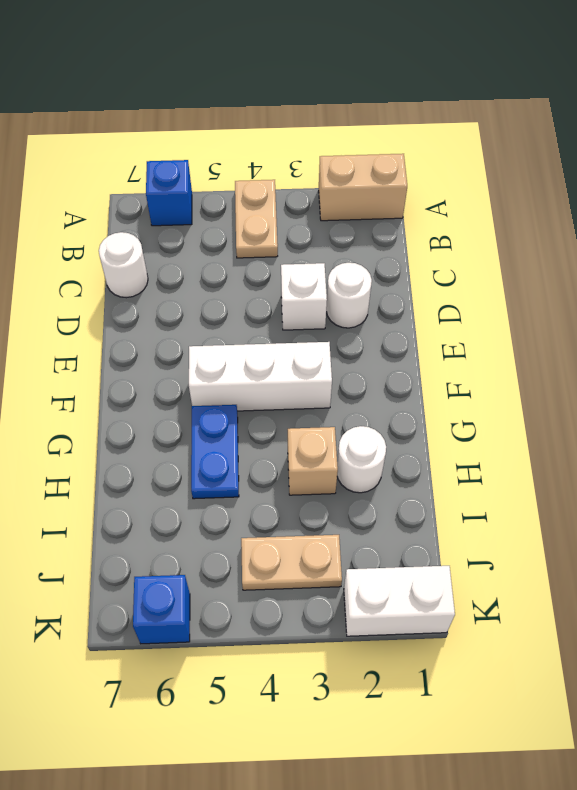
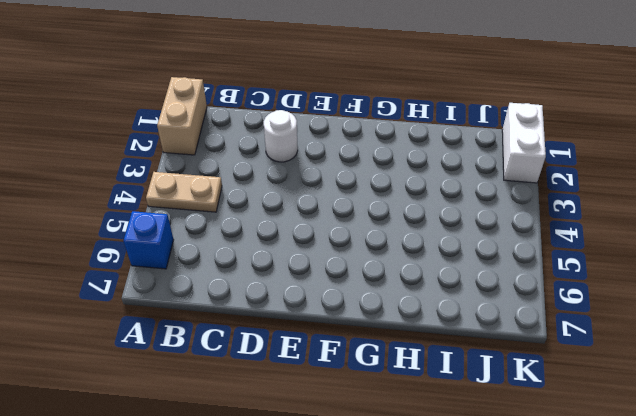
none -> white round brick C7 level 1
none -> white brick D3 level 1
none -> white brick F3:F5 level 1

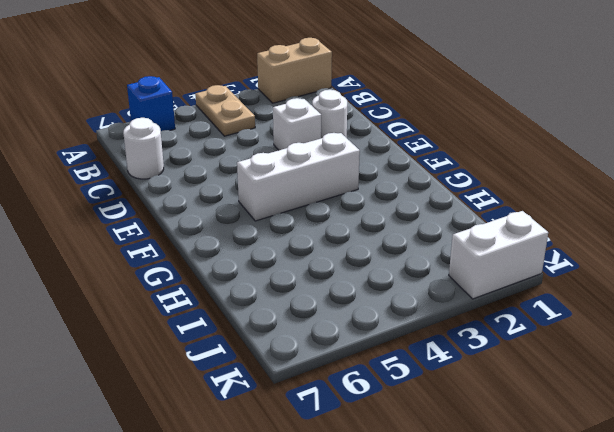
none -> blue plate G5:H5 level 1
none -> white round brick H2 level 1
none -> tan brick H3 level 1

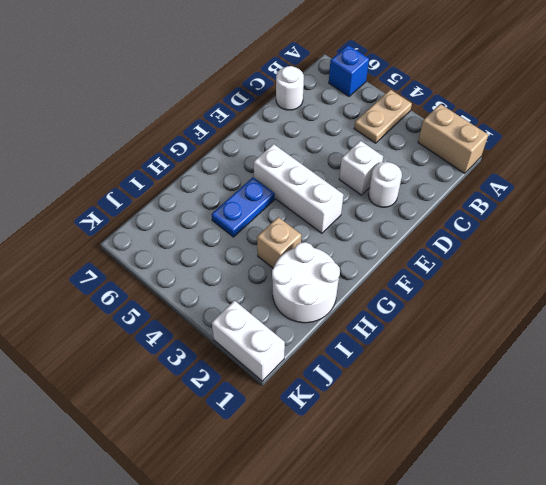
white round brick H1:I2 level 1 -> white round brick H2 level 1
none -> tan plate J3:J4 level 1
none -> blue brick K6 level 1

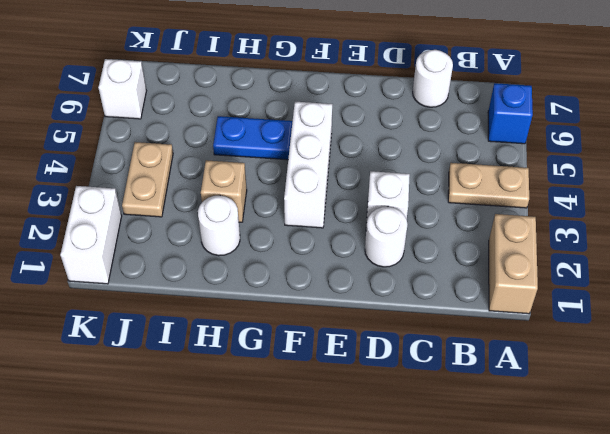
white brick K6 level 1 -> blue brick K6 level 1

